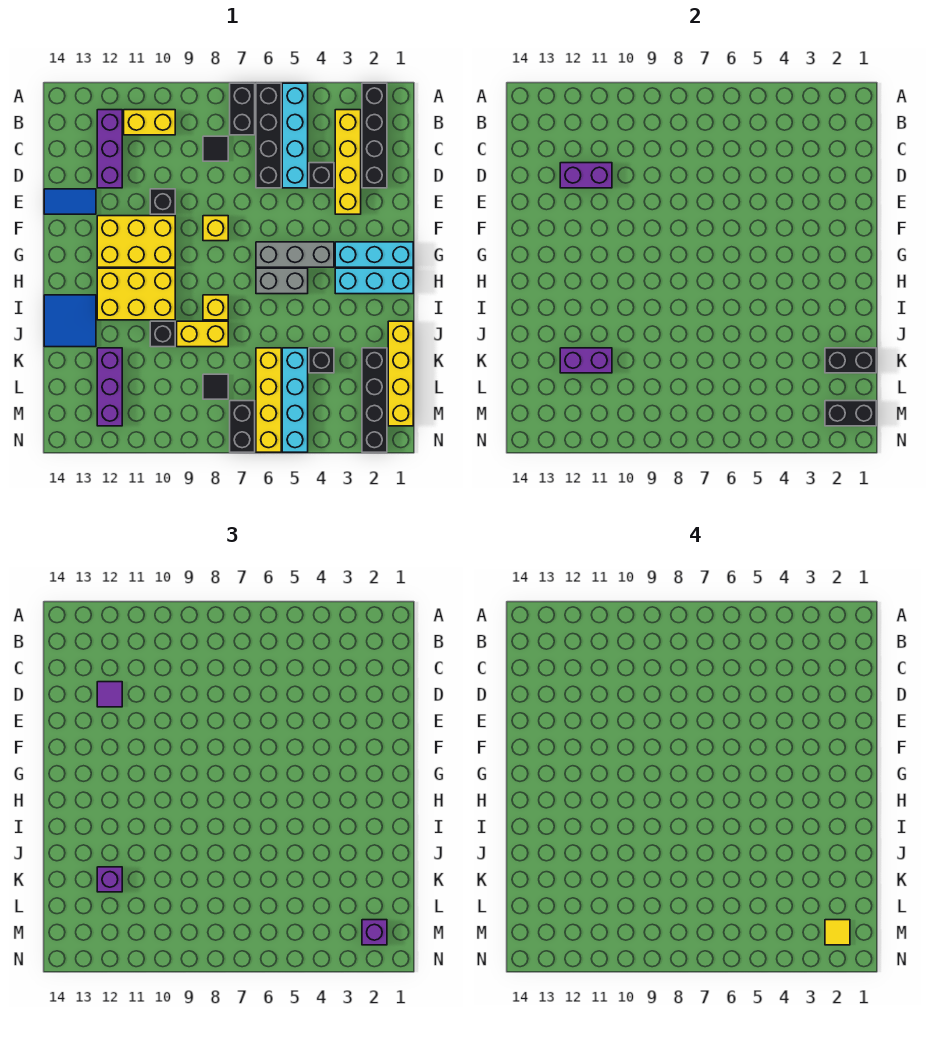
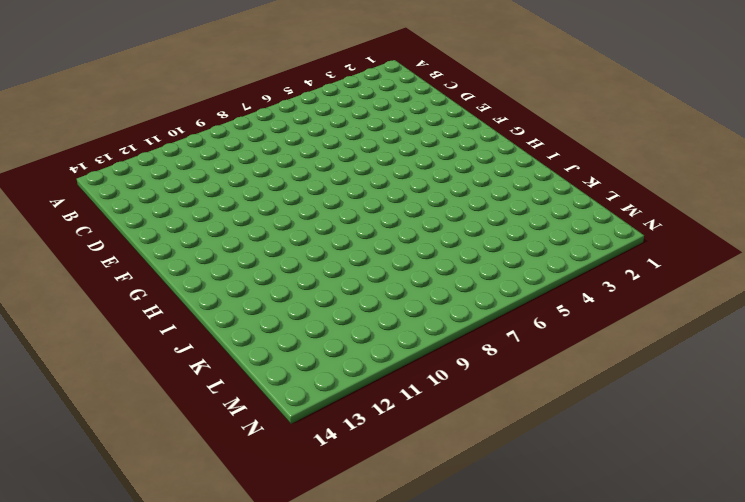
none -> black brick A2:D2 level 1
none -> cyan brick A5:D5 level 1
none -> black brick A6:D6 level 1
none -> black brick A7:B7 level 1

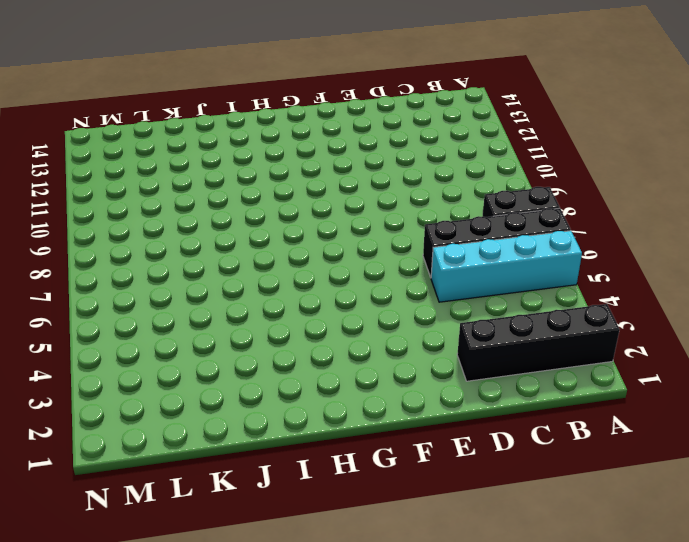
none -> yellow brick B3:E3 level 1
none -> yellow brick B10:B11 level 1
none -> purple brick B12:D12 level 1
none -> black tile C8 level 1

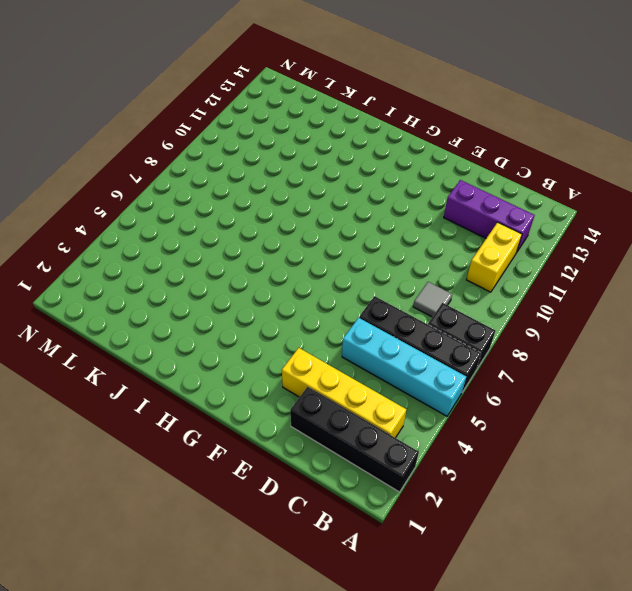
grey tile C8 level 1 -> black tile C8 level 1
none -> black brick D4 level 1
none -> black brick E10 level 1
none -> blue tile E13:E14 level 1
none -> yellow brick F8 level 1

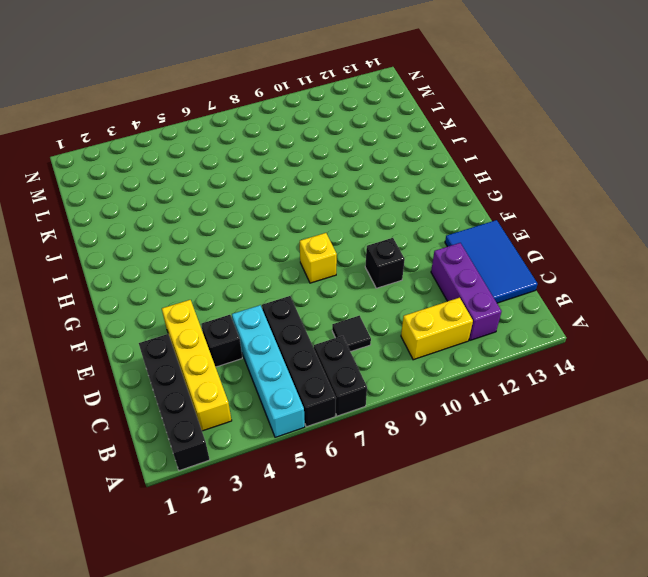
blue tile C13:E14 level 1 -> blue tile E13:E14 level 1
none -> yellow brick F10:G12 level 1
none -> cyan brick G1:G3 level 1
none -> grey brick G4:G6 level 1
none -> cyan brick H1:H3 level 1

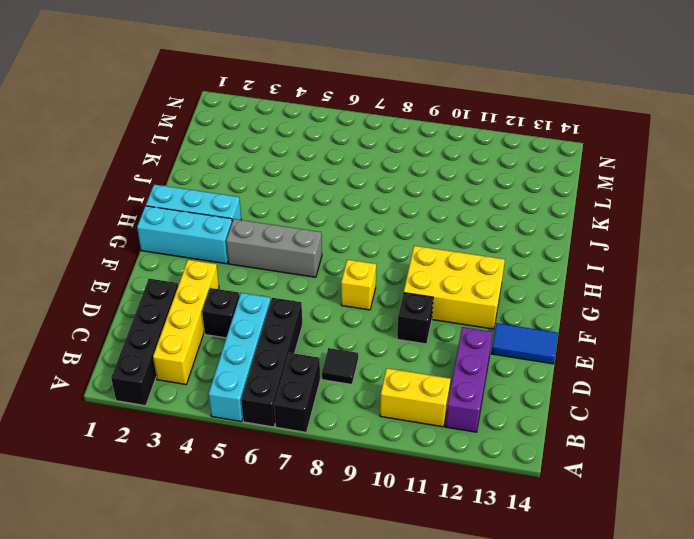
none -> grey brick H5:H6 level 1
none -> yellow brick H10:I12 level 1
none -> yellow brick I8 level 1
none -> blue tile I13:J14 level 1

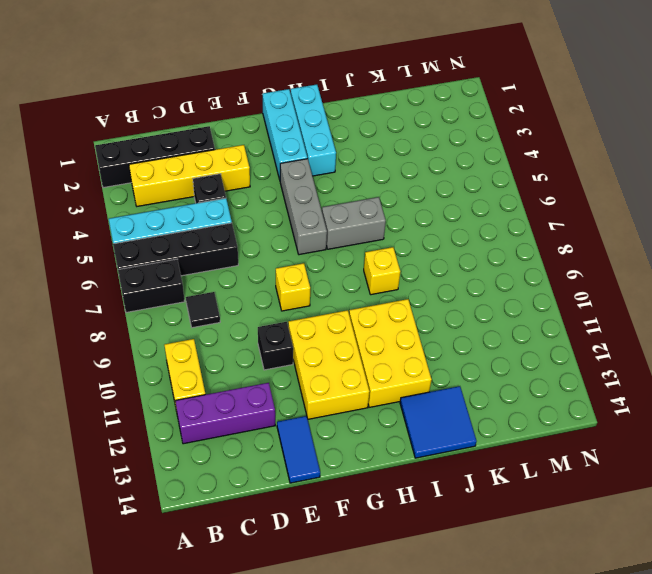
grey brick H6:I6 level 1 -> grey brick H5:H6 level 1
none -> yellow brick J1:M1 level 1
none -> yellow brick J8:J9 level 1
none -> black brick J10 level 1
none -> black brick K2:N2 level 1

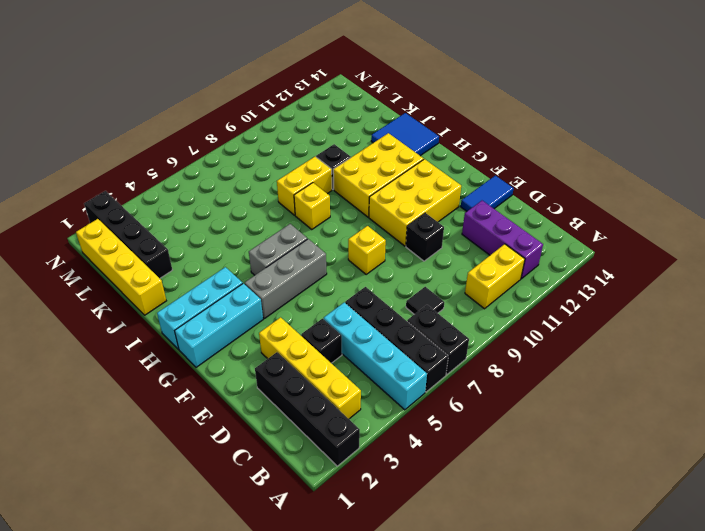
none -> black brick K4 level 1
none -> cyan brick K5:N5 level 1
none -> yellow brick K6:N6 level 1
none -> purple brick K12:M12 level 1

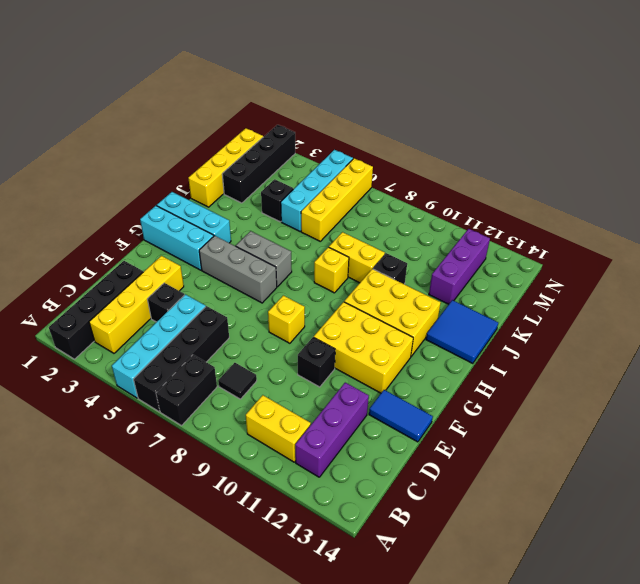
none -> black tile L8 level 1
none -> black brick M7:N7 level 1
none -> purple brick D11:D12 level 2
none -> black brick K1:K2 level 2

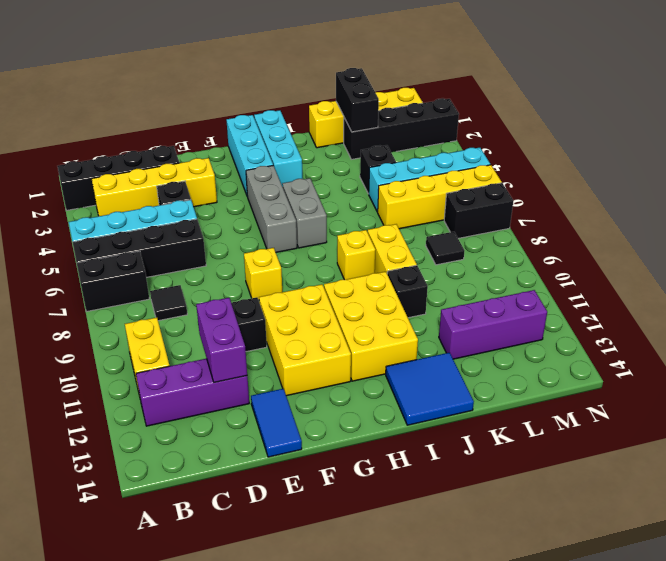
none -> purple brick K11:K12 level 2
none -> black brick M1:M2 level 2
none -> purple tile D12 level 3
none -> purple brick K12 level 3

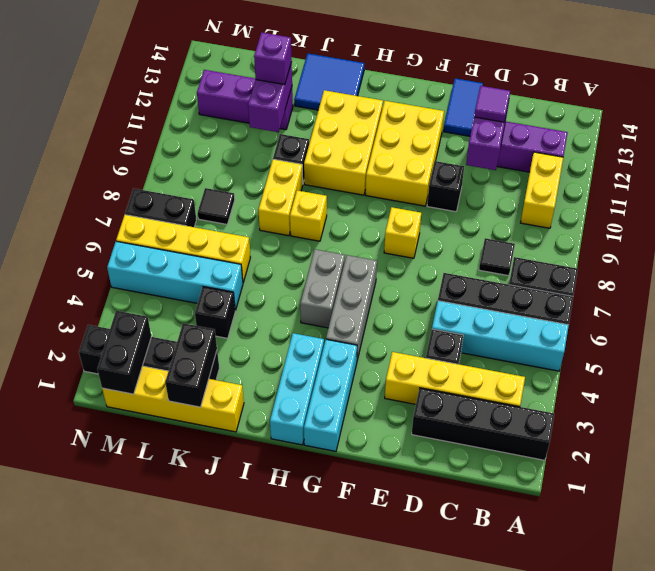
none -> purple brick M2 level 3
none -> yellow tile M2 level 4

